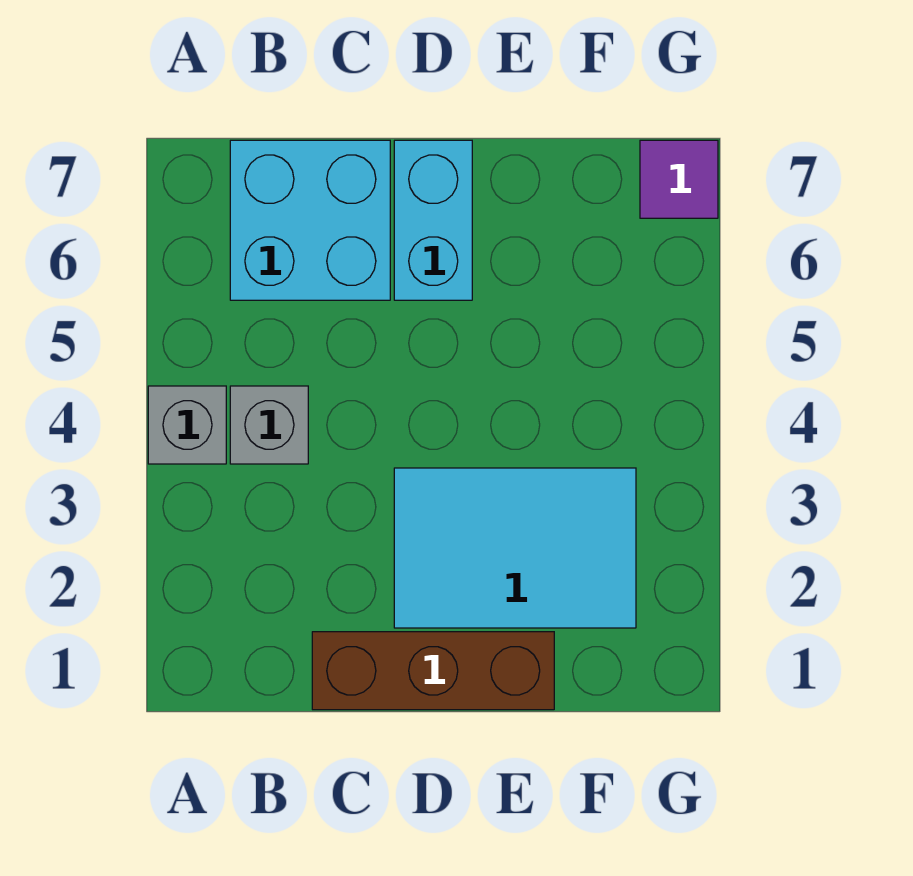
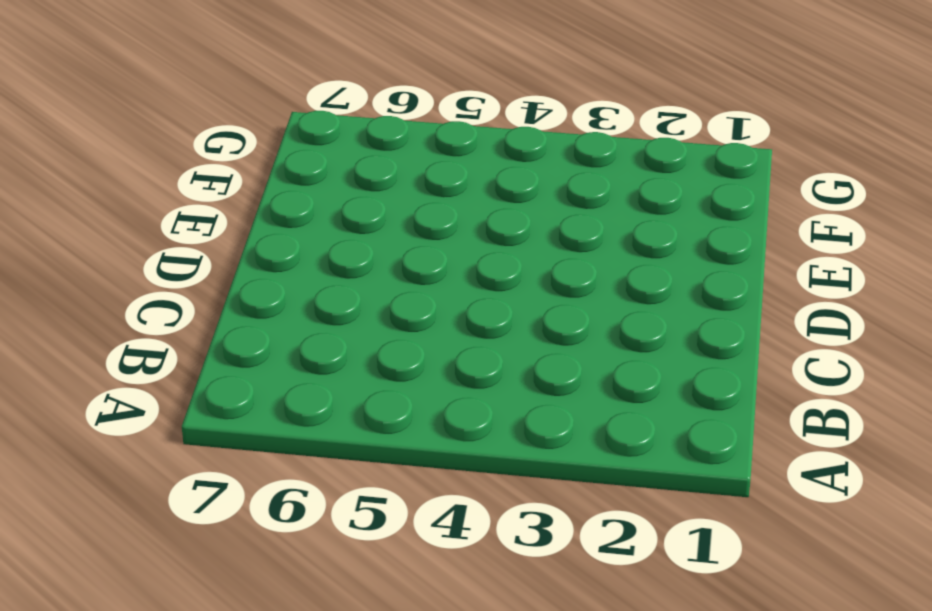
none -> grey brick A4 level 1
none -> grey brick B4 level 1

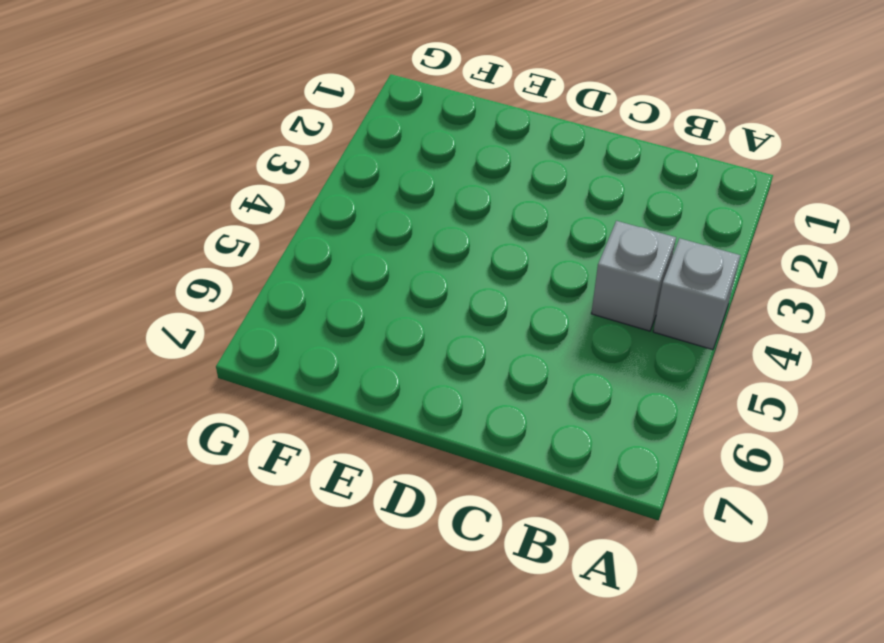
none -> cyan brick B6:C7 level 1
none -> brown brick C1:E1 level 1

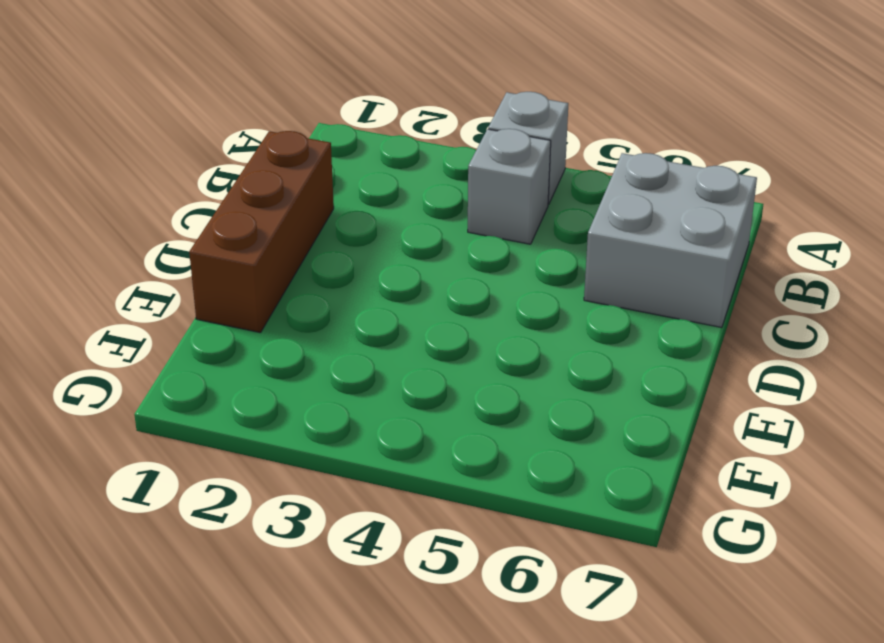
grey brick B6:C7 level 1 -> cyan brick B6:C7 level 1
none -> cyan tile D2:F3 level 1
none -> cyan brick D6:D7 level 1

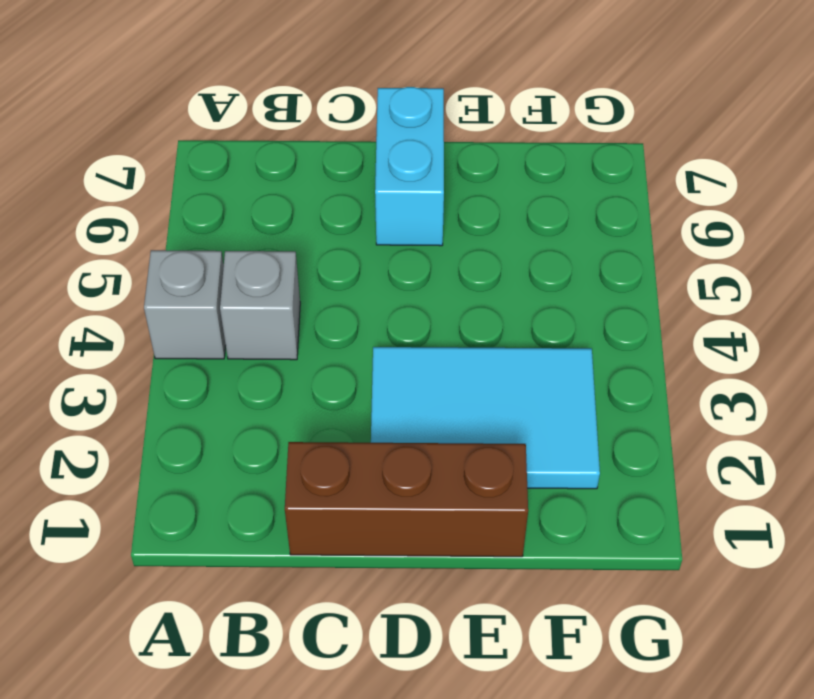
none -> cyan brick B6:C7 level 1
none -> purple tile G7 level 1

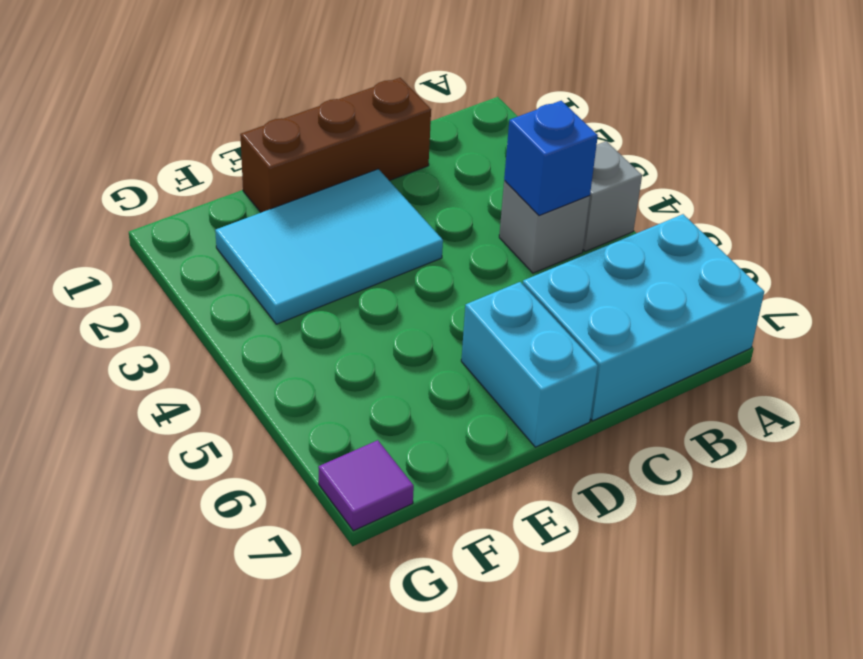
cyan brick A6:C7 level 1 -> cyan brick B6:C7 level 1
blue brick B4 level 2 -> none

